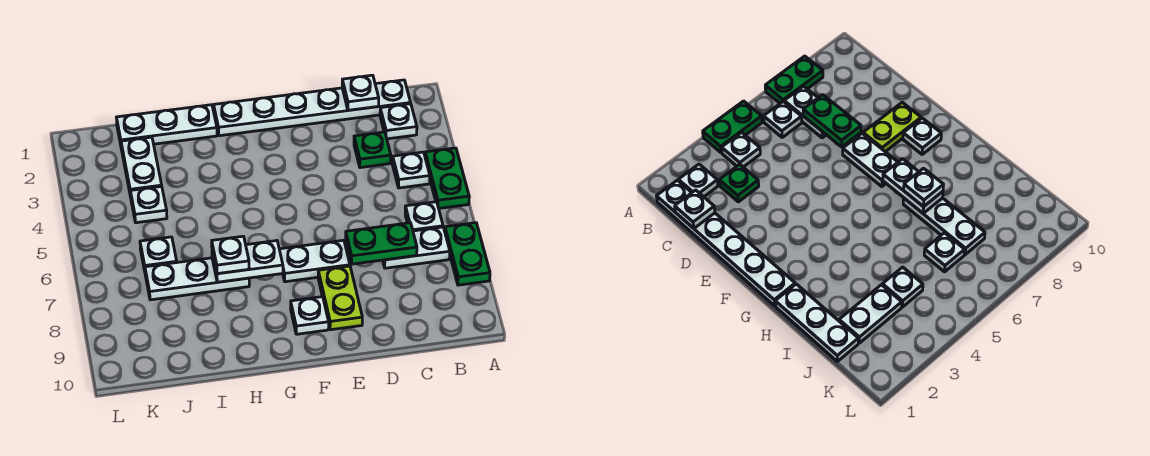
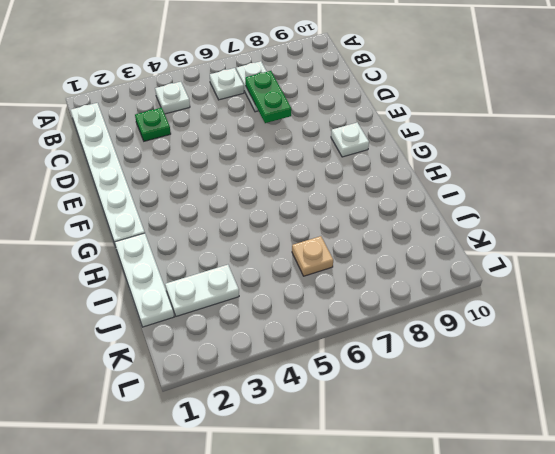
tan plate J6 level 1 -> white plate J6 level 1
none -> green plate A4:A5 level 1
none -> green plate A7:A8 level 1
none -> white plate B2 level 1

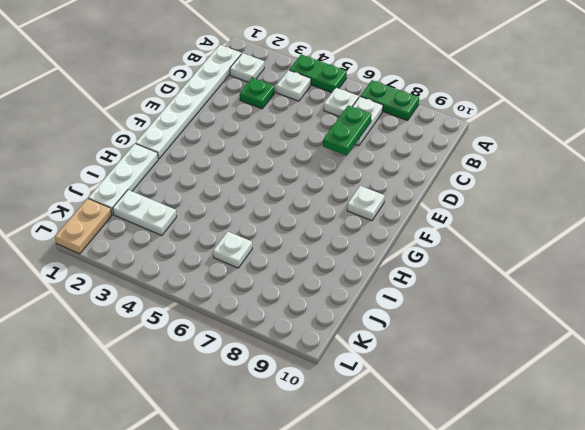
tan plate K1:L1 level 1 -> none
none -> white plate E7:F7 level 1
none -> lime plate E8:E9 level 1
none -> white plate H7:J7 level 1

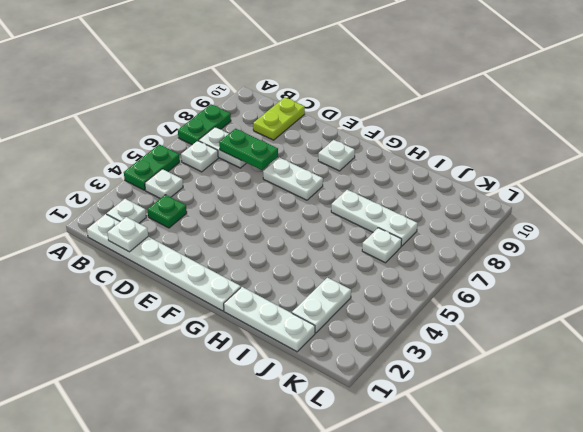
lime plate C9:C10 level 1 -> lime plate E8:E9 level 1
none -> white plate J4 level 1
none -> white plate G7:H7 level 2
none -> white plate H7 level 3

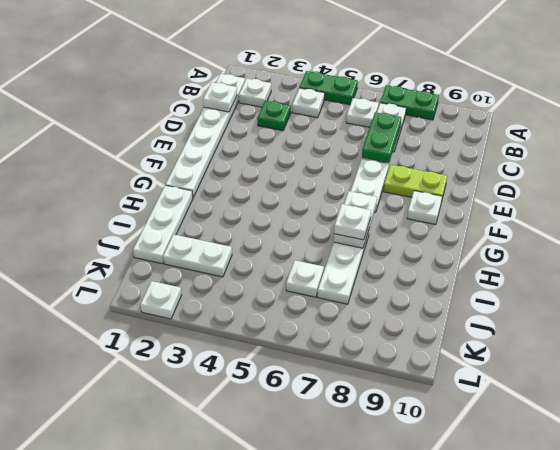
white plate L2 level 1 -> white plate J4 level 1

